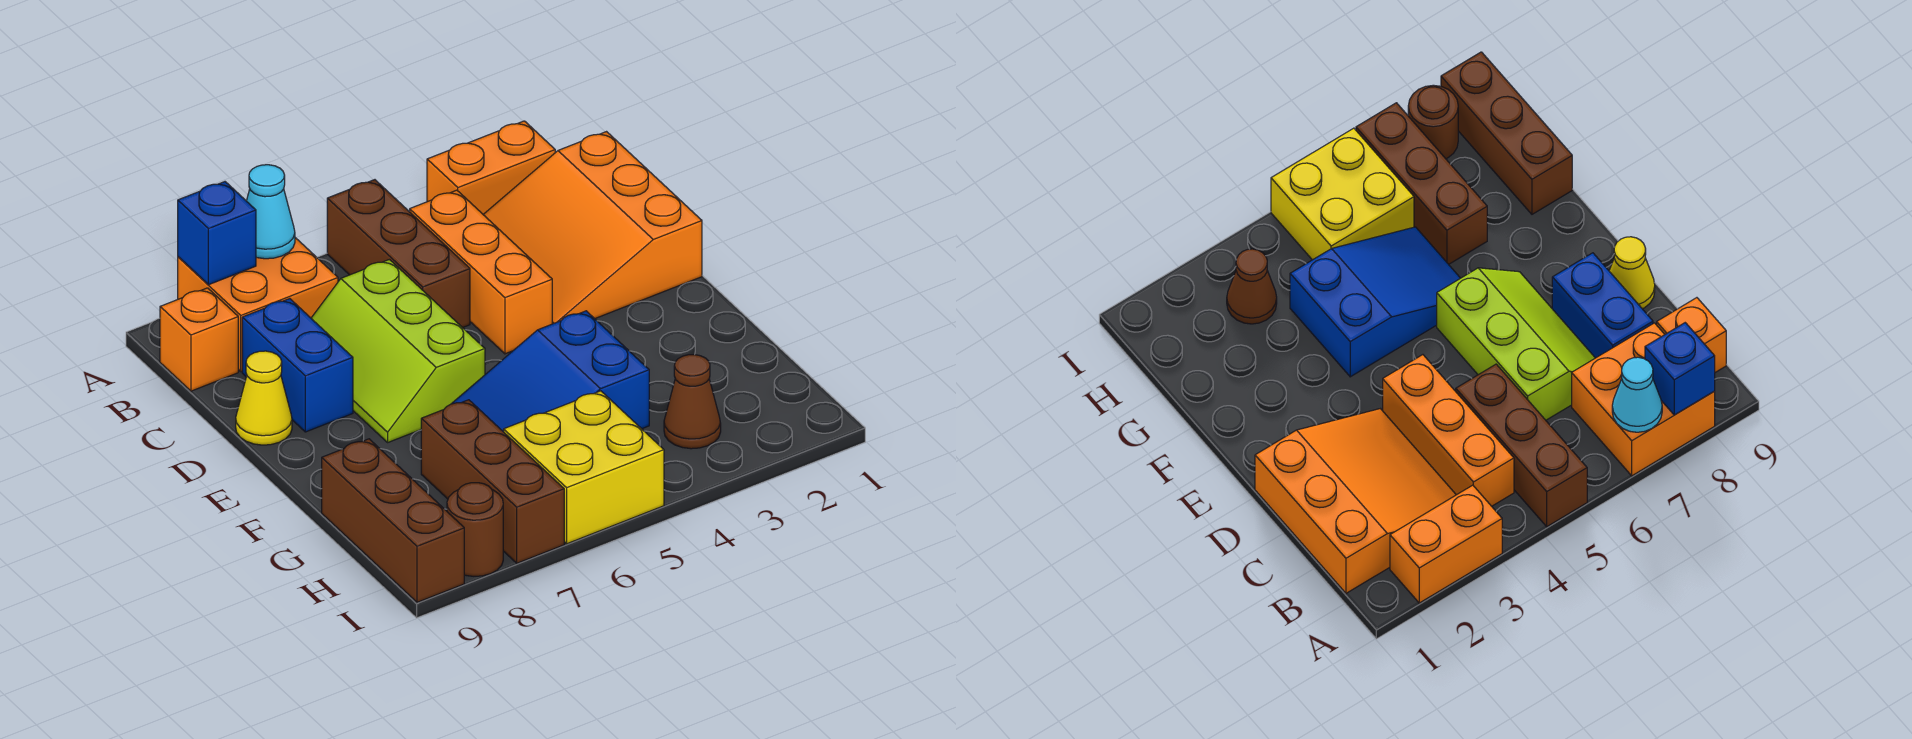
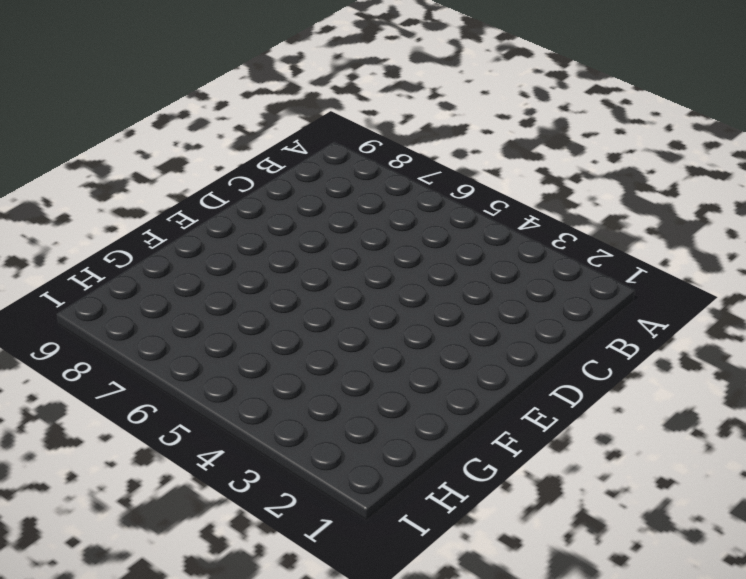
none -> orange brick A2:A3 level 1
none -> brown brick A5:C5 level 1
none -> orange brick A7:B8 level 1

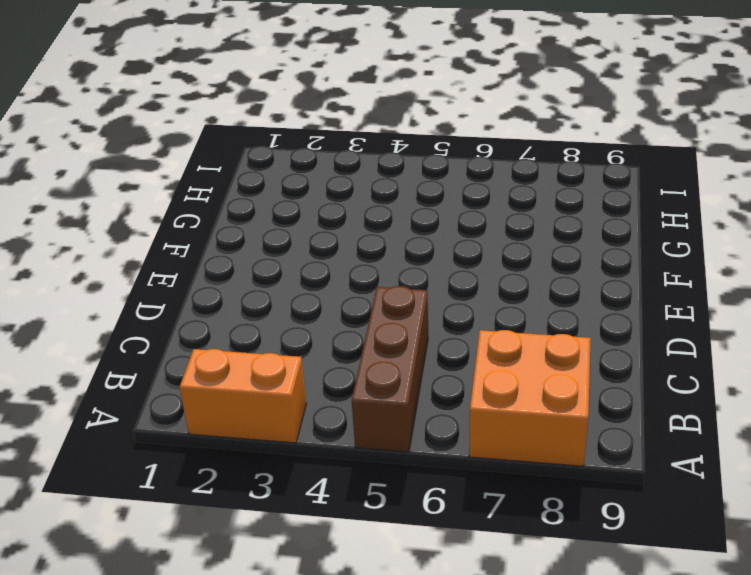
none -> orange slope B1:D3 level 1 top 1
none -> orange brick B4:D4 level 1
none -> orange brick B9 level 1

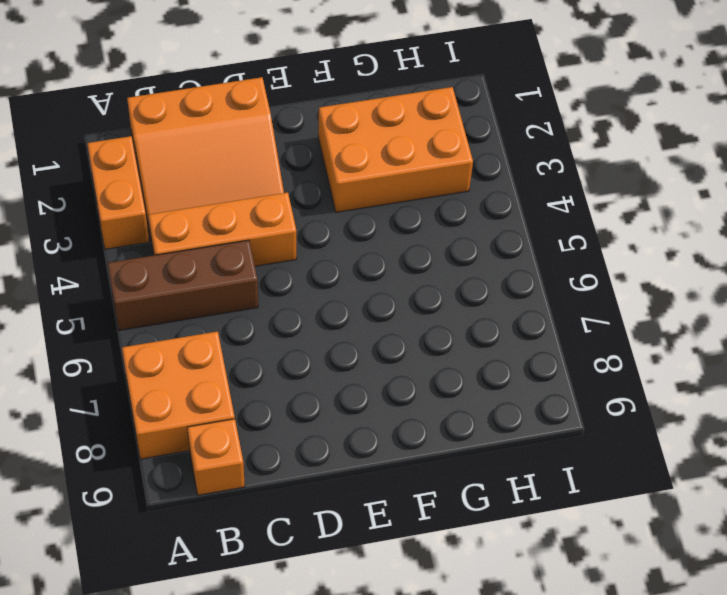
orange brick F2:H3 level 1 -> brown cone H3 level 1
none -> lime slope C6:E7 level 1 top 6
none -> blue brick C8:D8 level 1
none -> yellow cone D9 level 1

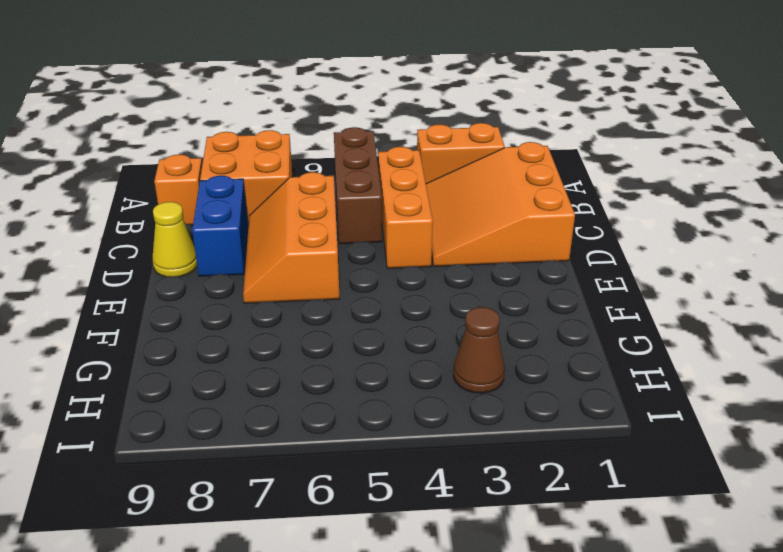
orange slope C6:E7 level 1 top 6 -> lime slope C6:E7 level 1 top 6
none -> blue slope F4:G6 level 1 top 4
none -> brown brick G7:I7 level 1
none -> brown brick G9:I9 level 1

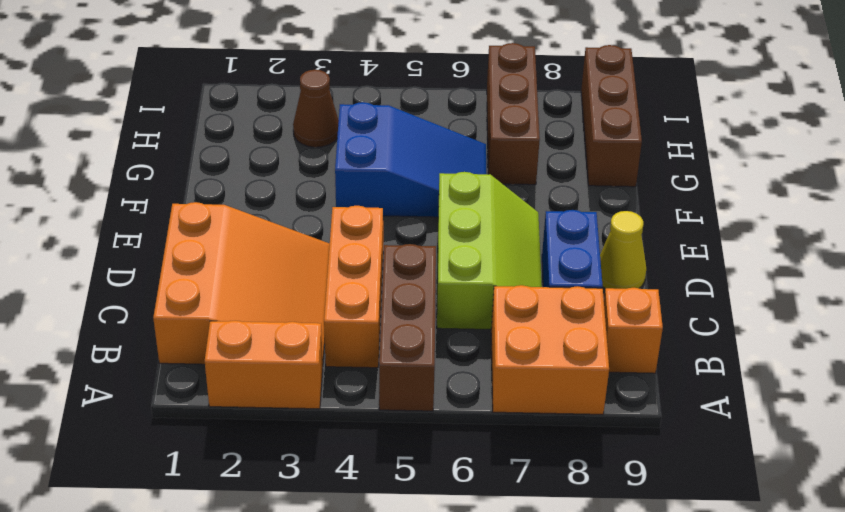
none -> yellow brick H5:I6 level 1
none -> brown round brick I8 level 1
none -> cyan cone A7 level 2

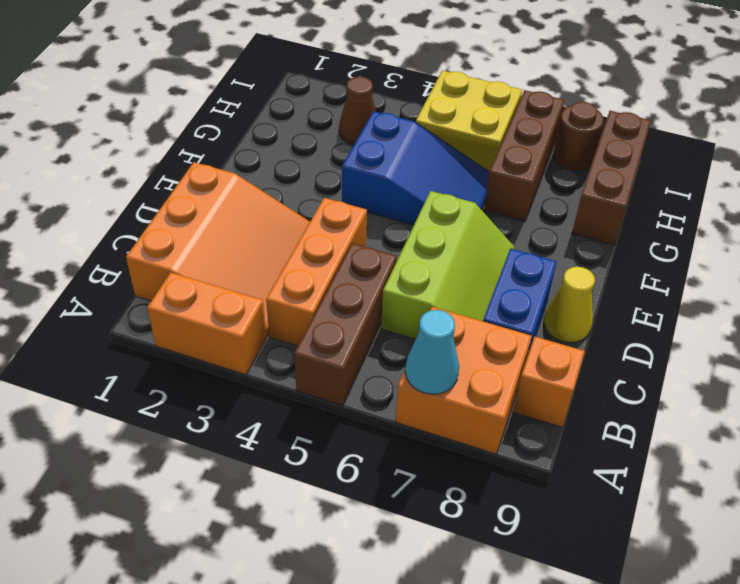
none -> blue brick A8 level 2

